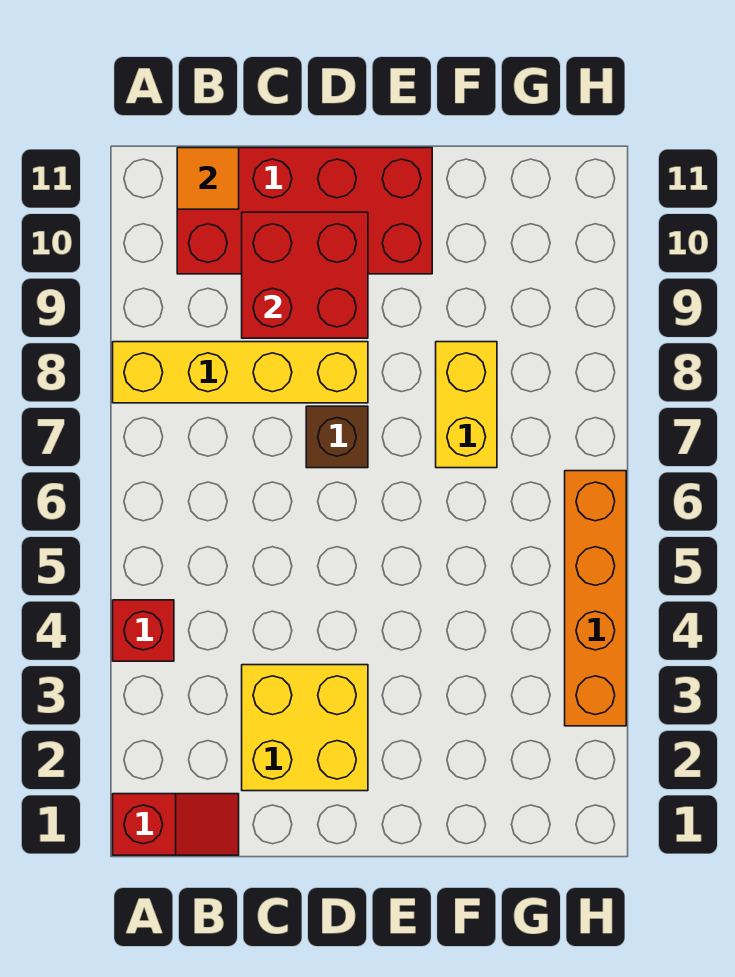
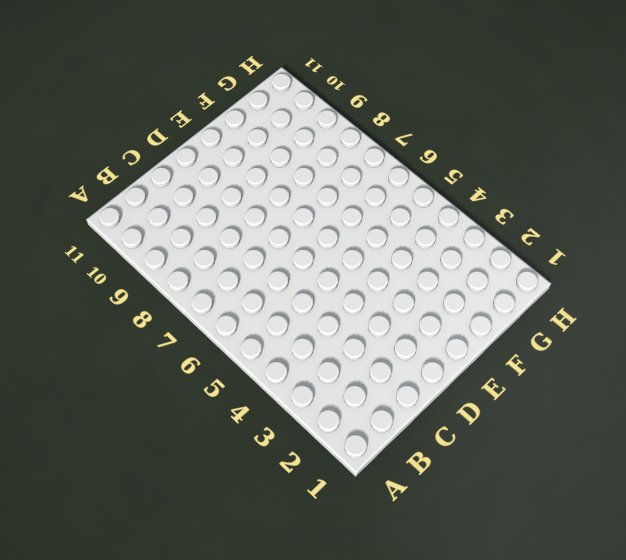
none -> red slope A1:B1 level 1 top A
none -> red brick A4 level 1

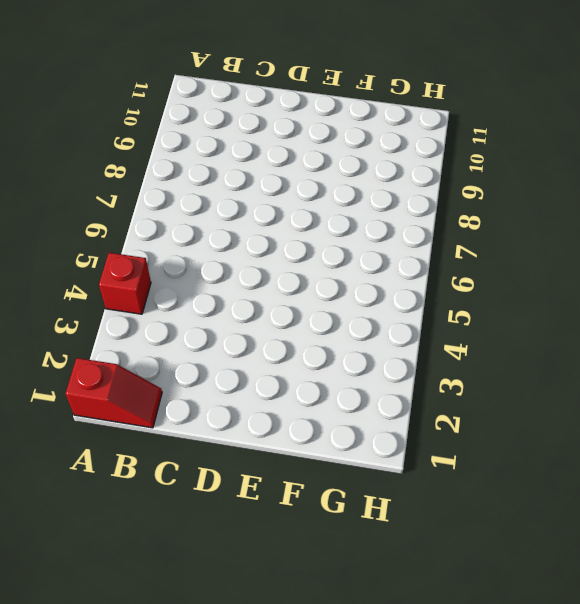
none -> yellow brick A8:D8 level 1
none -> red brick B10:E11 level 1

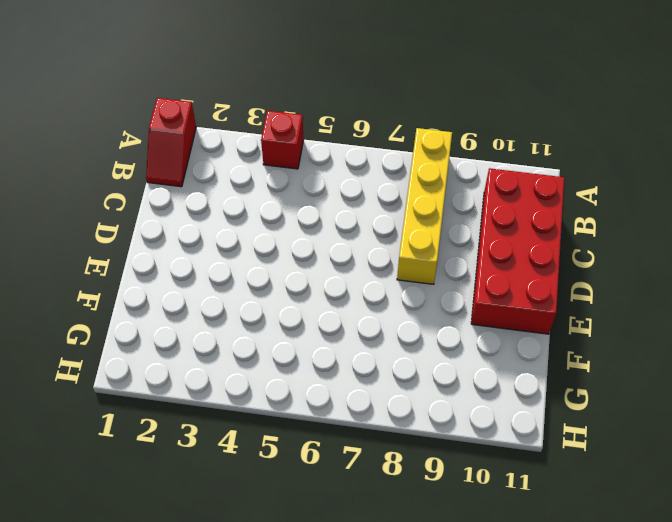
none -> yellow brick C2:D3 level 1
none -> brown brick D7 level 1

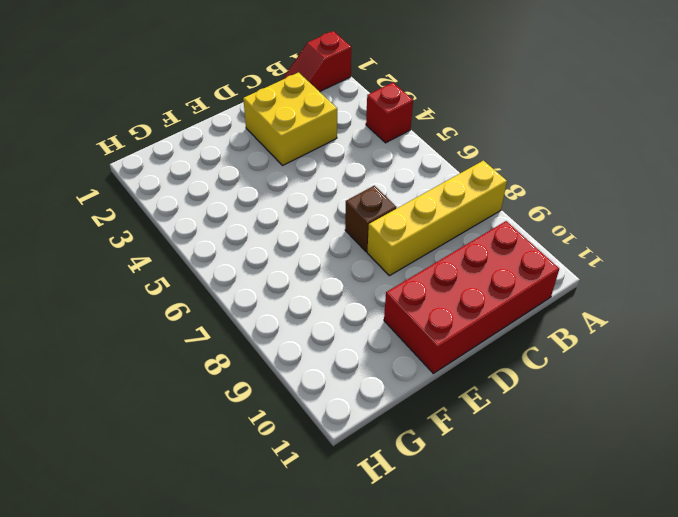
none -> yellow brick F7:F8 level 1
none -> orange brick H3:H6 level 1

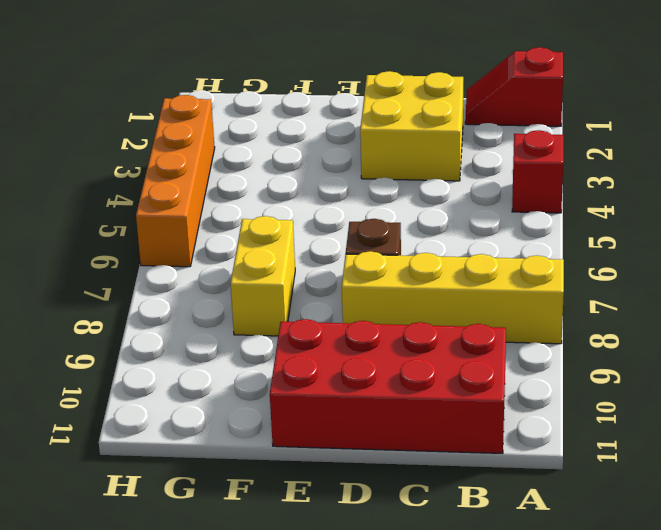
none -> orange tile B11 level 2
none -> red brick C9:D10 level 2

